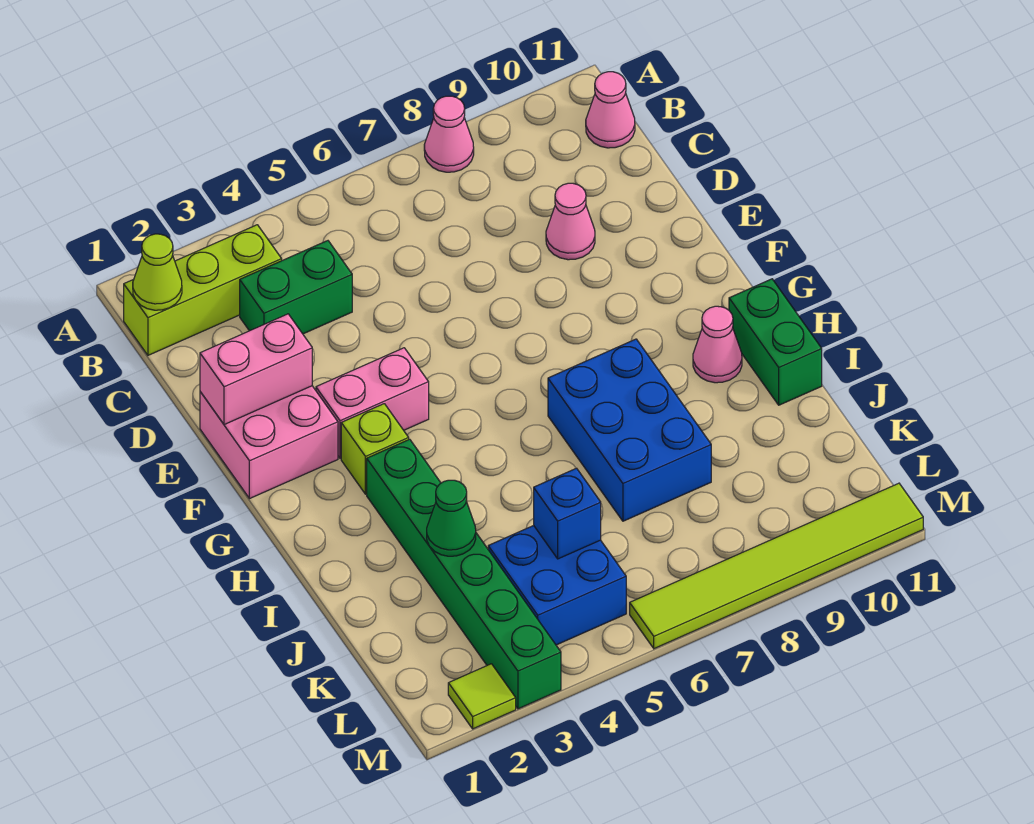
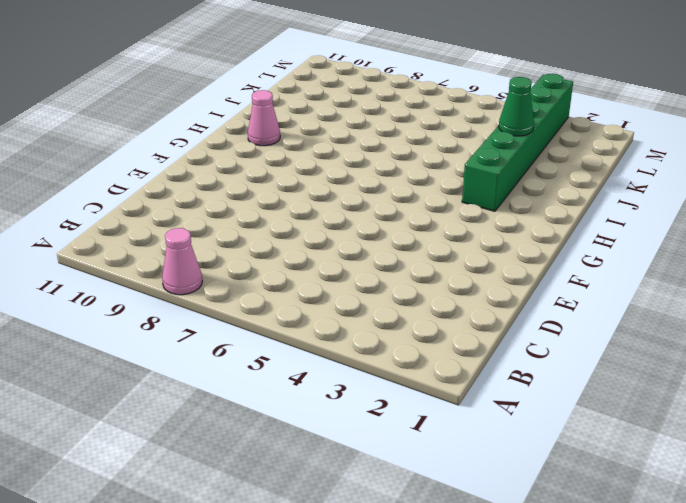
none -> lime brick B1:B3 level 1
none -> pink cone B11 level 1
none -> green brick C3:C4 level 1

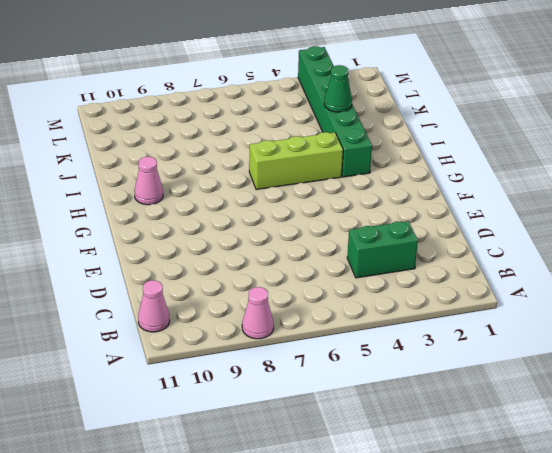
lime brick H4:H6 level 1 -> lime brick B1:B3 level 1
none -> pink cone D9 level 1
none -> pink brick E1:F2 level 1
none -> pink brick F3:F4 level 1

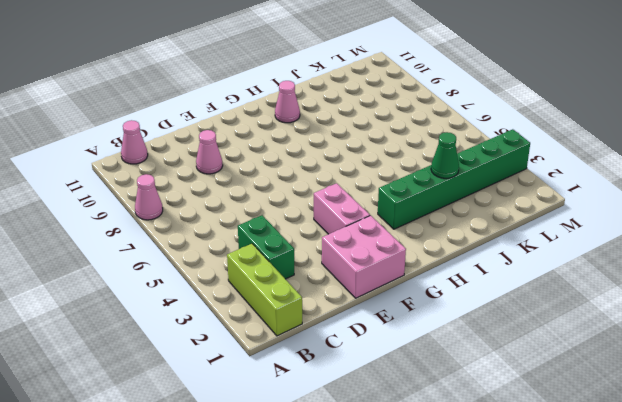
none -> lime brick G3 level 1
none -> blue brick H7:J8 level 1
none -> green brick H11:I11 level 1

